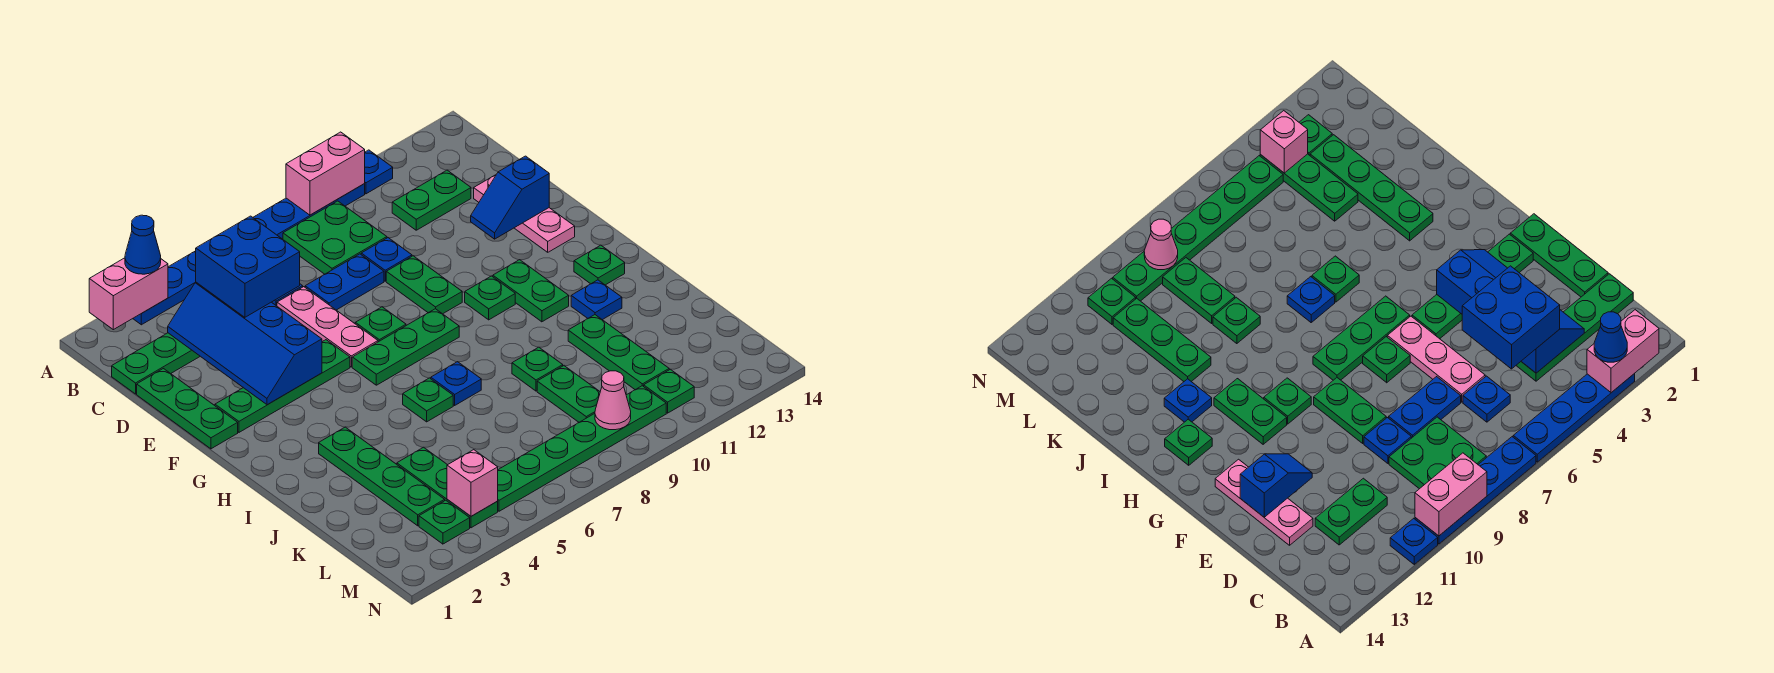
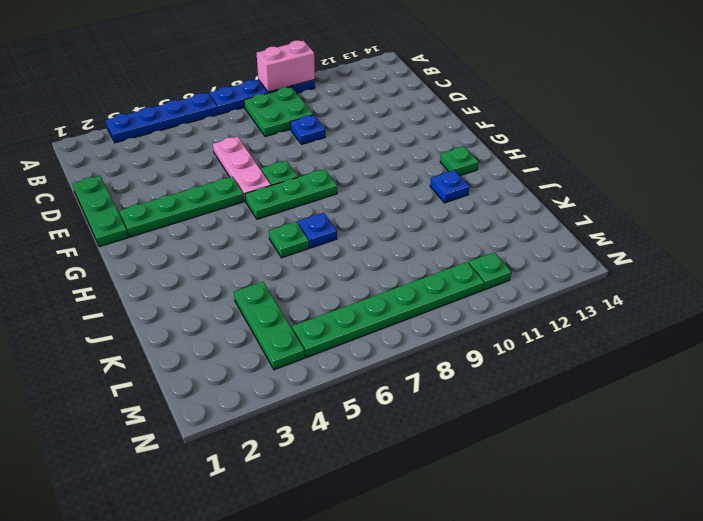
none -> blue plate A11 level 1
none -> green plate C1:C4 level 1
none -> blue plate C6 level 1
none -> green plate C11:C12 level 1

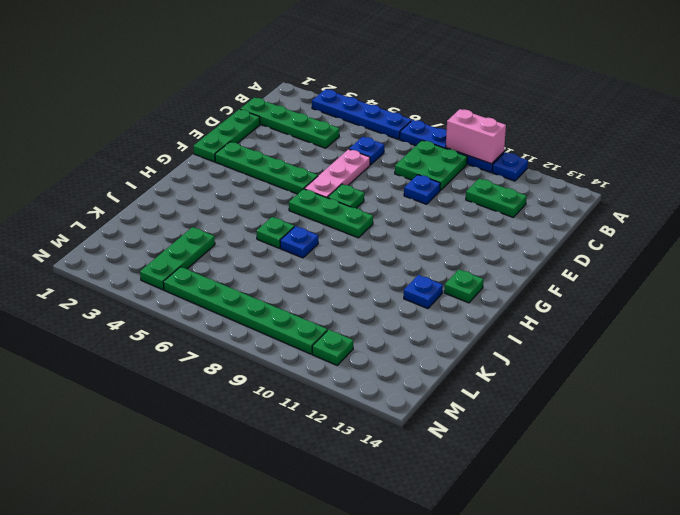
none -> blue plate D7:D8 level 1
none -> pink plate D13:F13 level 1
none -> green plate E9:F9 level 1
none -> green plate G10 level 1

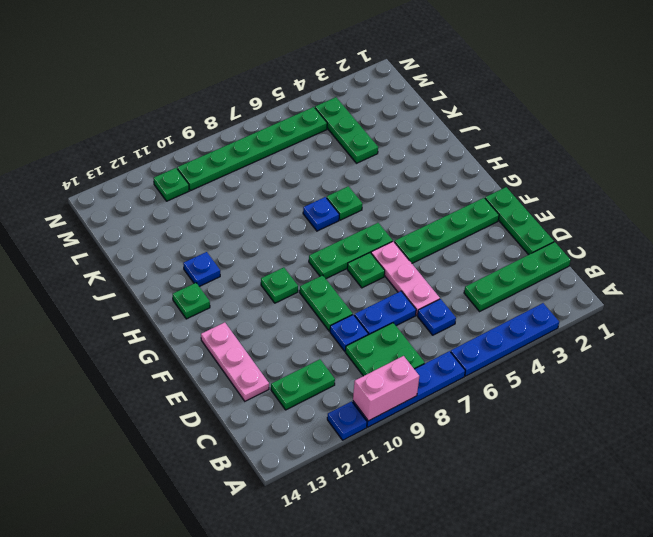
none -> green plate G11:H11 level 1
none -> green plate I3:L3 level 1
none -> green plate J9 level 1
none -> green plate J11:L11 level 1

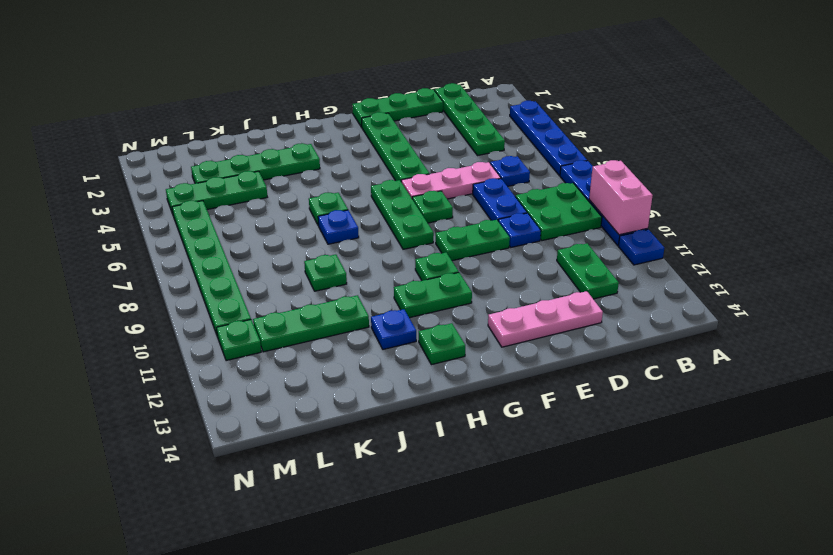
none -> green plate K9:L9 level 1
none -> green plate M3 level 1
none -> pink brick A2:A3 level 2
none -> blue slope C3:F4 level 2 top 4

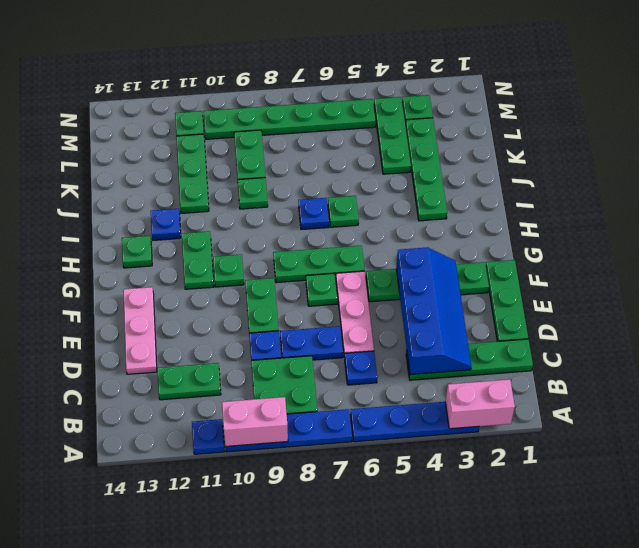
none -> blue slope E12:E13 level 2 top 13
none -> pink brick M4 level 2
none -> pink cone M9 level 2
none -> blue cone A3 level 3

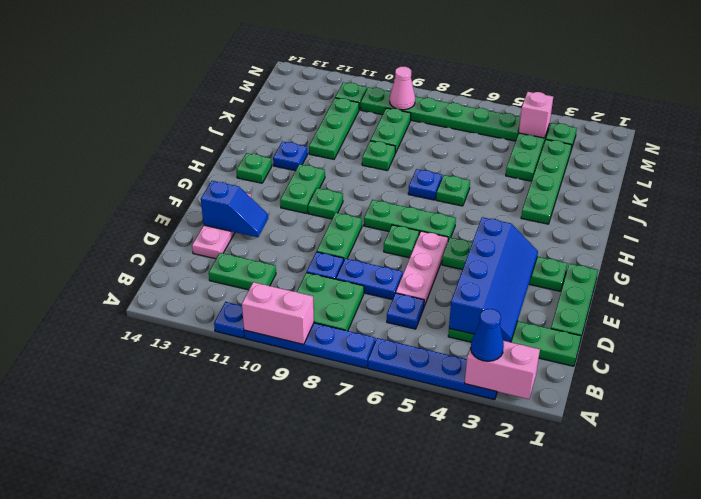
none -> blue brick C4:D5 level 3

